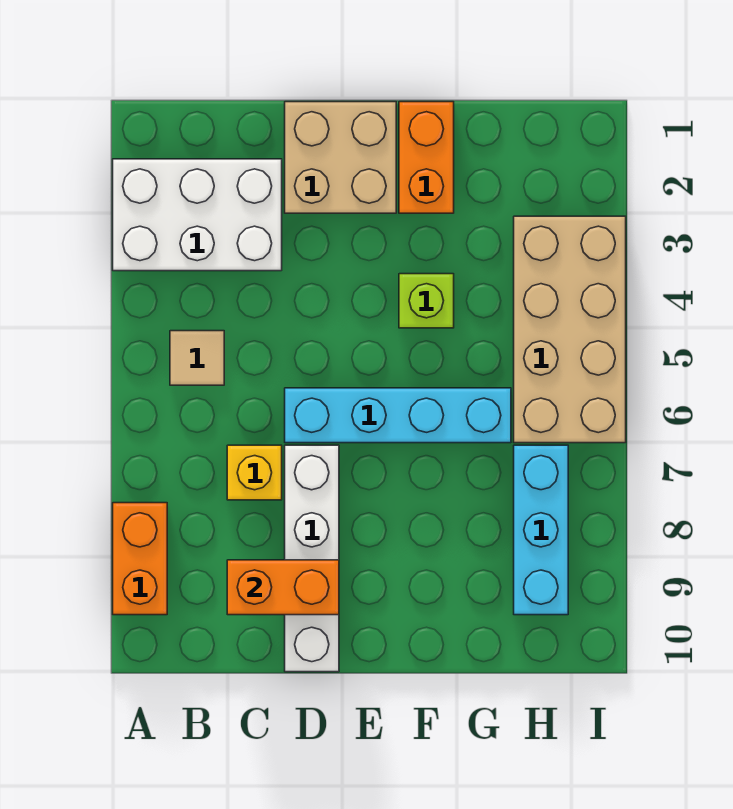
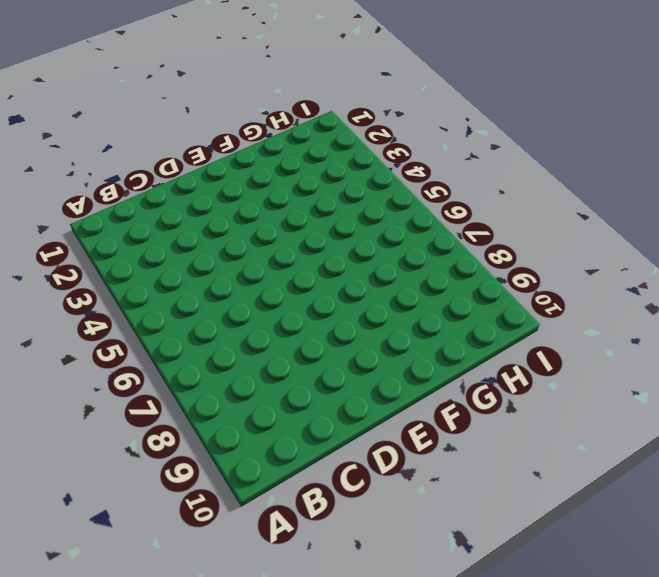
none -> white brick A2:C3 level 1
none -> orange brick A8:A9 level 1
none -> tan tile B5 level 1

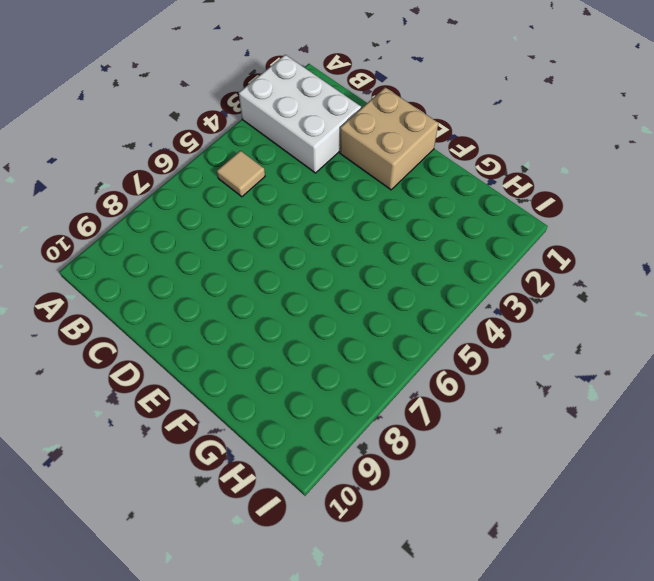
none -> orange brick A8:A9 level 1
none -> yellow brick C7 level 1
none -> cyan brick D6:G6 level 1

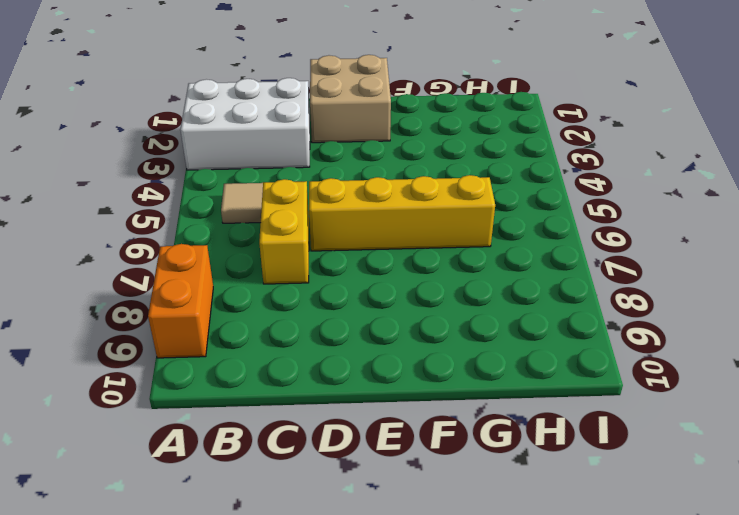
yellow brick C6:C7 level 1 -> yellow brick C7 level 1
yellow brick D6:G6 level 1 -> cyan brick D6:G6 level 1
none -> white brick D7:D10 level 1
none -> orange brick F1:F2 level 1
none -> lime brick F4 level 1

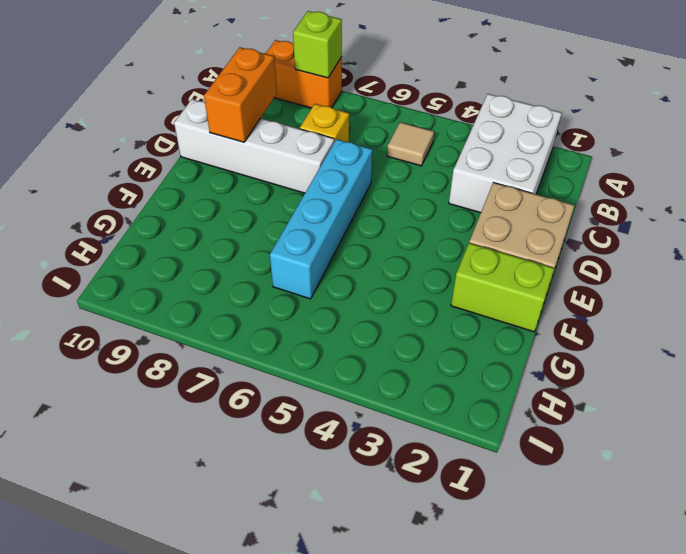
lime brick A8 level 2 -> lime brick F4 level 1
lime brick F1:F2 level 1 -> orange brick F1:F2 level 1
none -> tan brick H3:I6 level 1
none -> cyan brick H7:H9 level 1

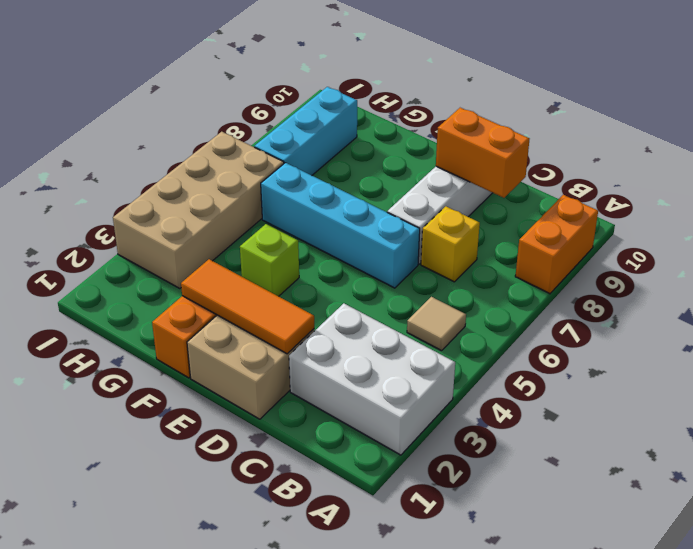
orange tile D2:F2 level 2 -> none

